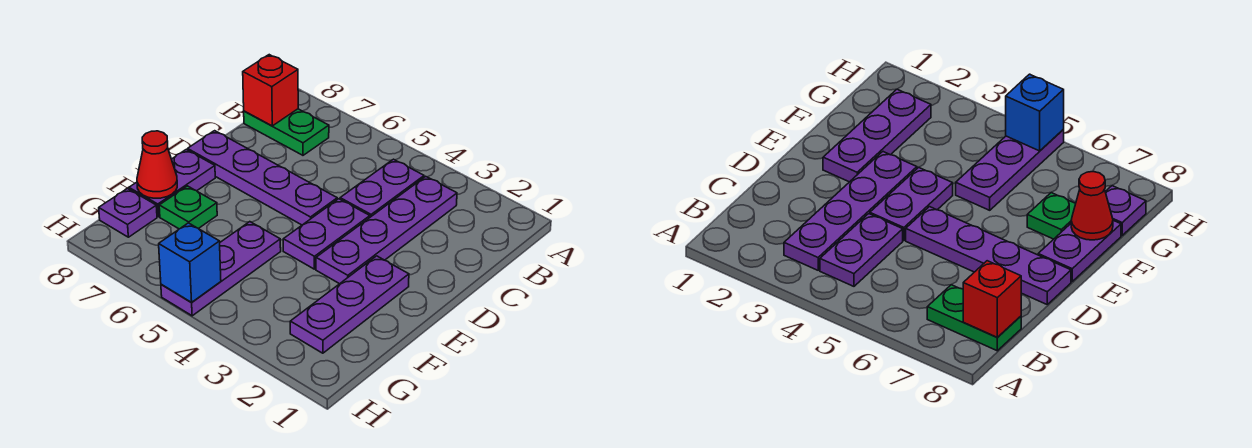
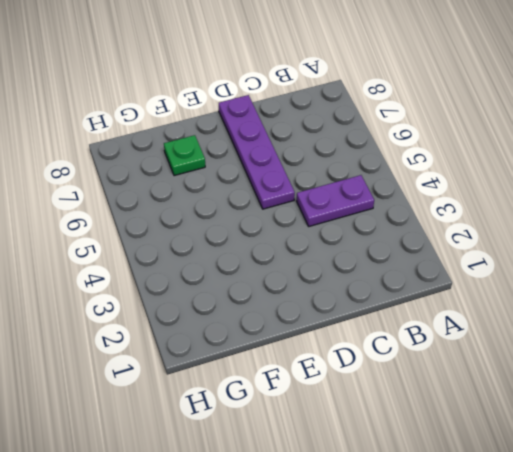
none -> purple plate B3:E3 level 1
none -> green plate B7:B8 level 1
none -> purple plate D4:E4 level 1

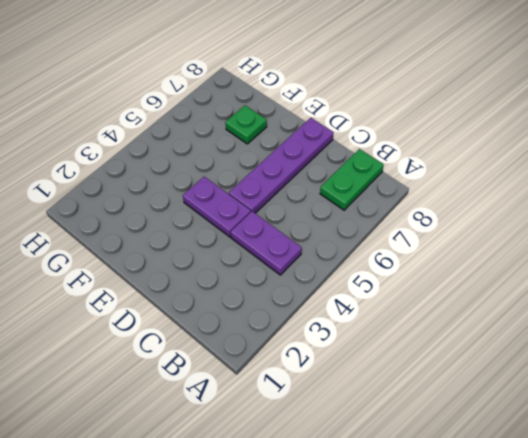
none -> purple plate B3:E3 level 1
none -> purple plate E2:G2 level 1
none -> purple plate E8:F8 level 1

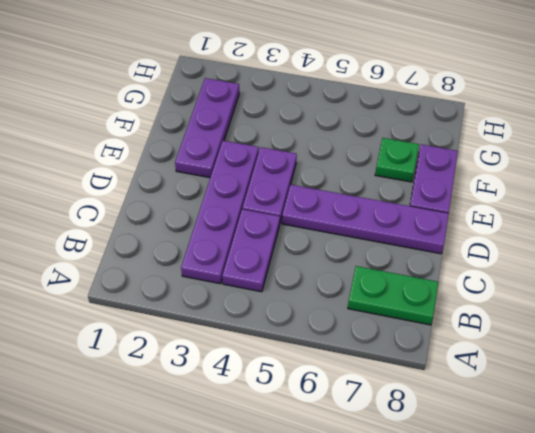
none -> purple plate F5:H5 level 1
none -> purple plate G8 level 1
none -> red brick B8 level 2

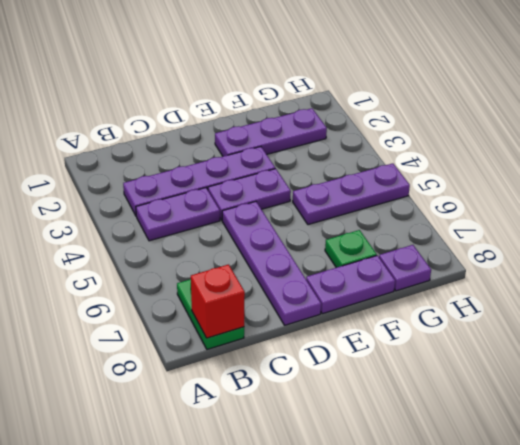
none -> red cone F8 level 2
none -> blue brick H5 level 2

